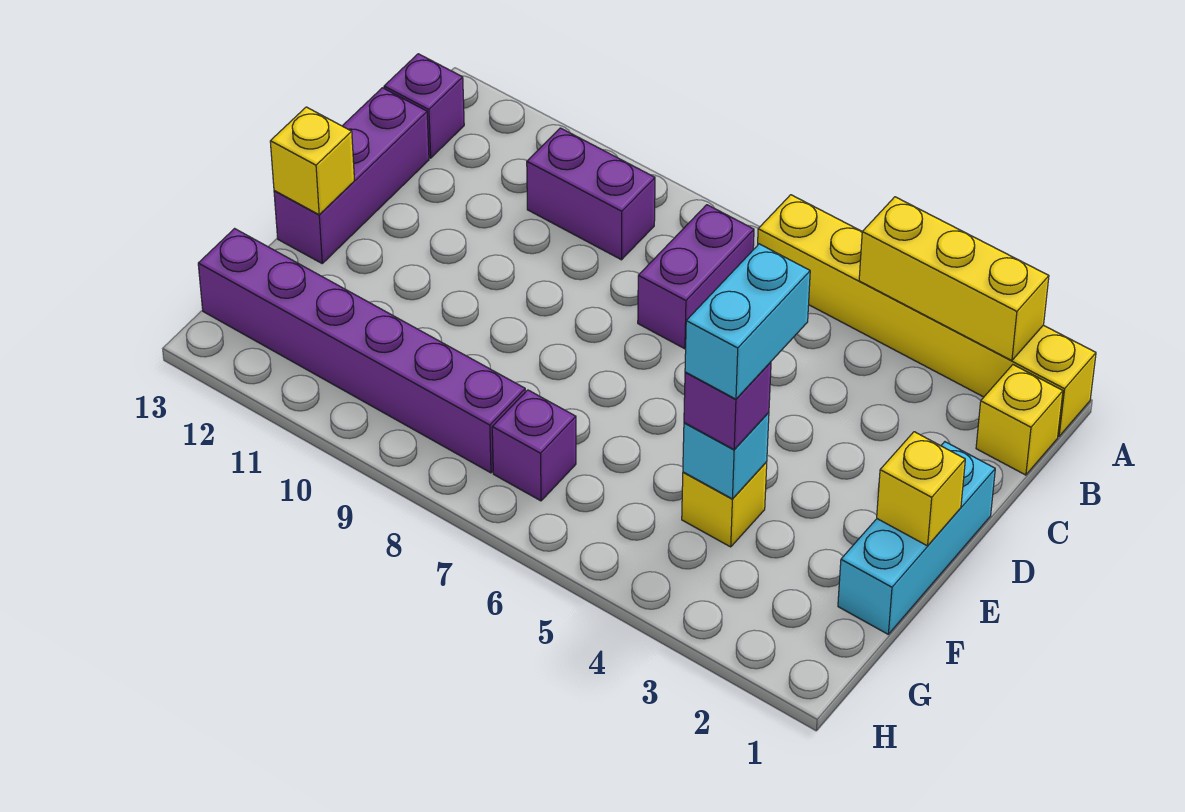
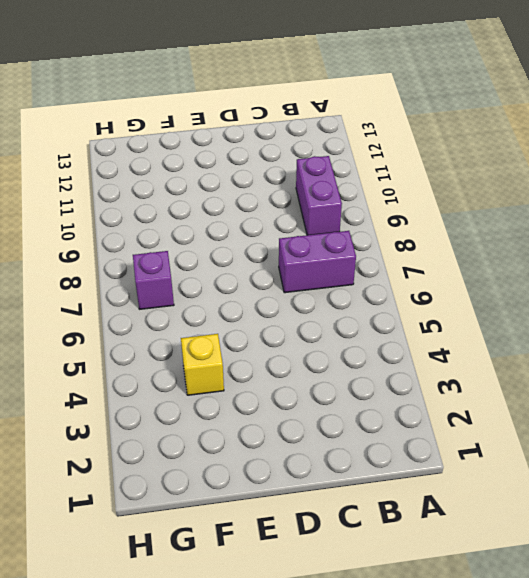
none -> yellow brick A1:A6 level 1
none -> yellow brick B1 level 1
none -> purple brick B13 level 1

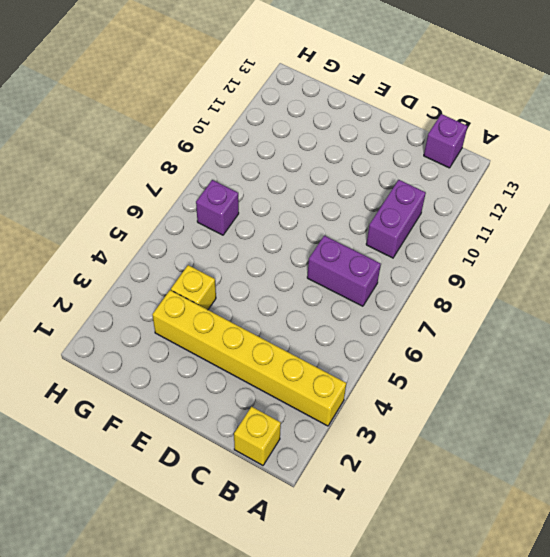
yellow brick A3:F3 level 1 -> yellow brick A1:A6 level 1
none -> purple brick C13:E13 level 1
none -> cyan brick D1:F1 level 1
none -> purple brick G8:G13 level 1

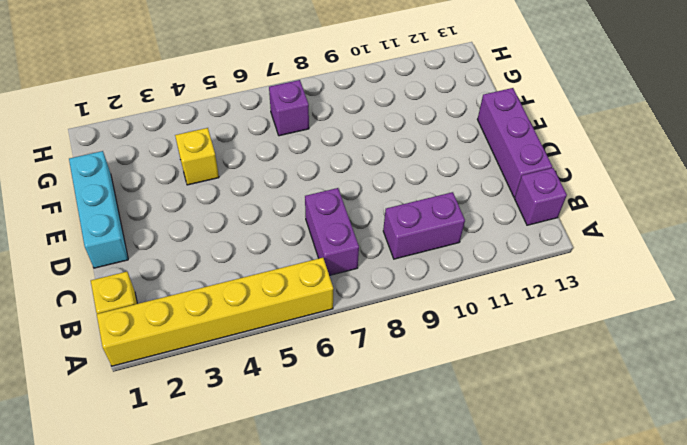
none -> purple brick G8:G13 level 1
none -> yellow brick A2:A4 level 2
none -> yellow brick E1 level 2

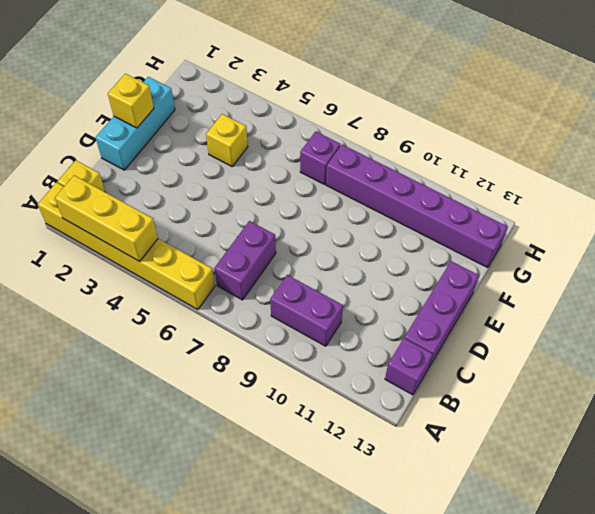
none -> yellow brick E13 level 2
none -> cyan brick F4 level 2
none -> purple brick F4 level 3

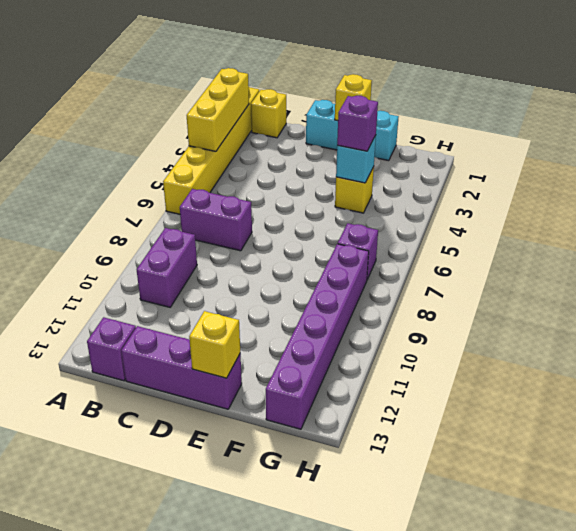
none -> cyan brick E4:F4 level 4

